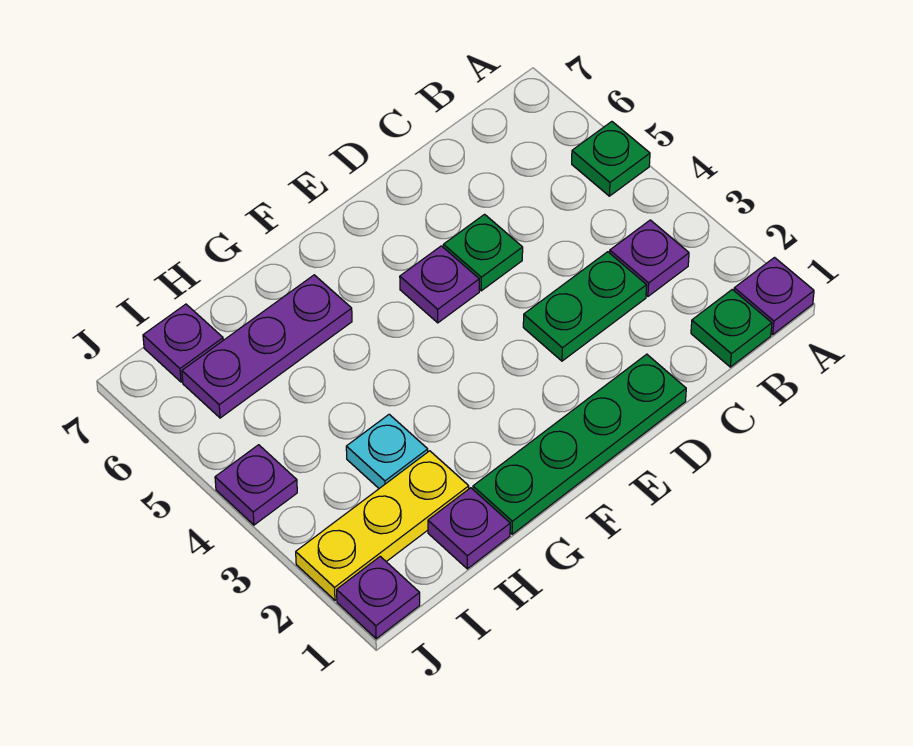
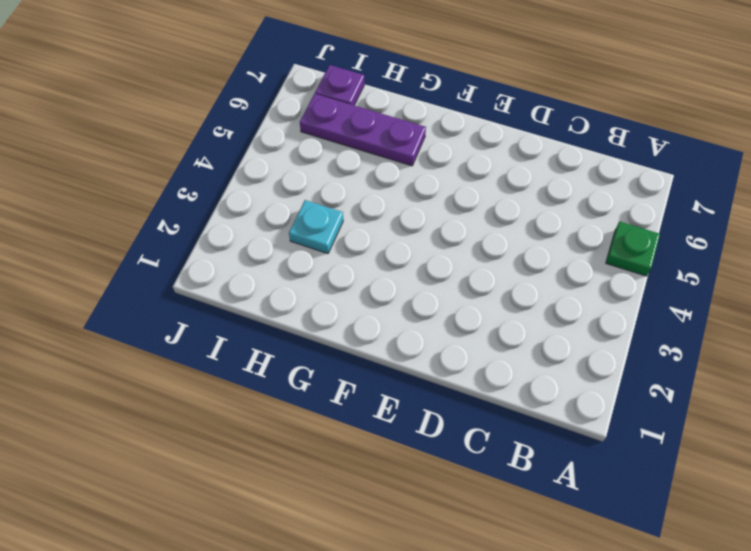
none -> purple plate A1 level 1
none -> green plate B1 level 1
none -> purple plate B3 level 1

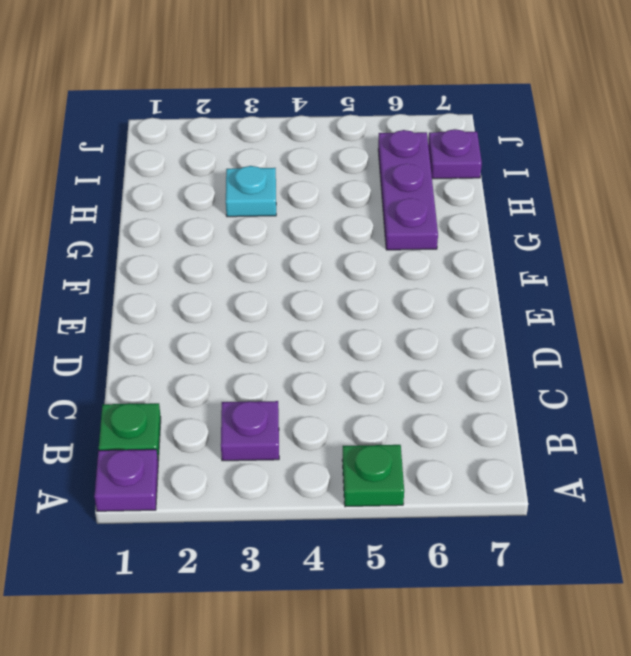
none -> green plate C3:D3 level 1
none -> green plate D1:G1 level 1
none -> green plate D5 level 1

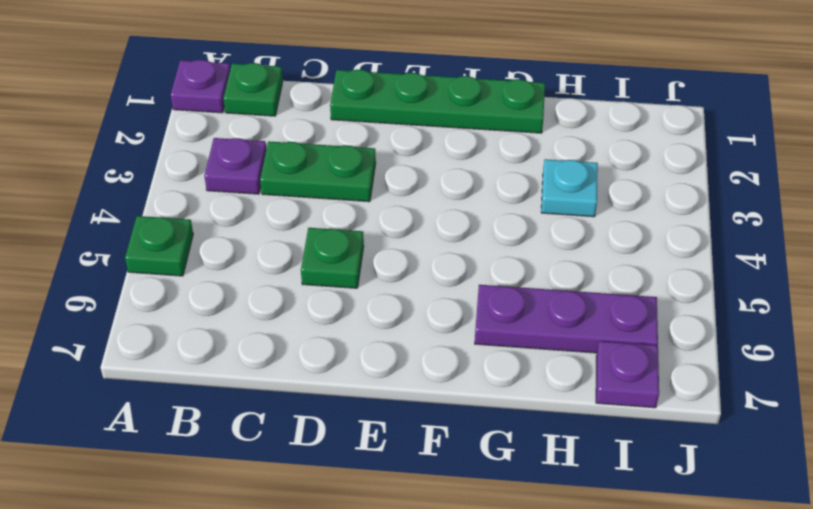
none -> purple plate E5 level 1
none -> purple plate H1 level 1
none -> yellow plate H2:J2 level 1

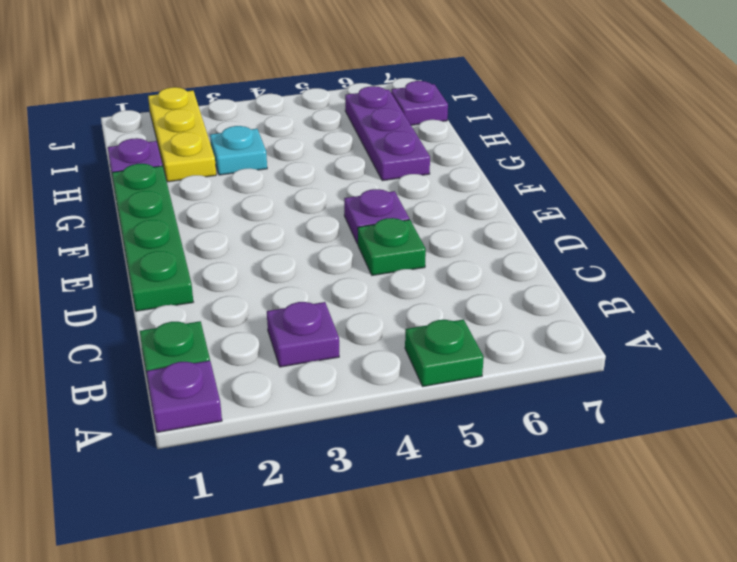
none -> green plate C3:D3 level 1
none -> purple plate J1 level 1
none -> purple plate J4 level 1

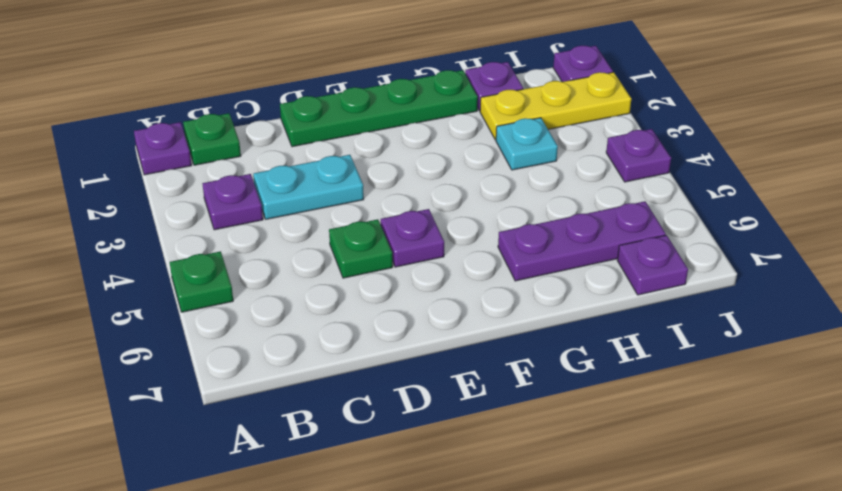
cyan plate C3:D3 level 1 -> green plate C3:D3 level 1

